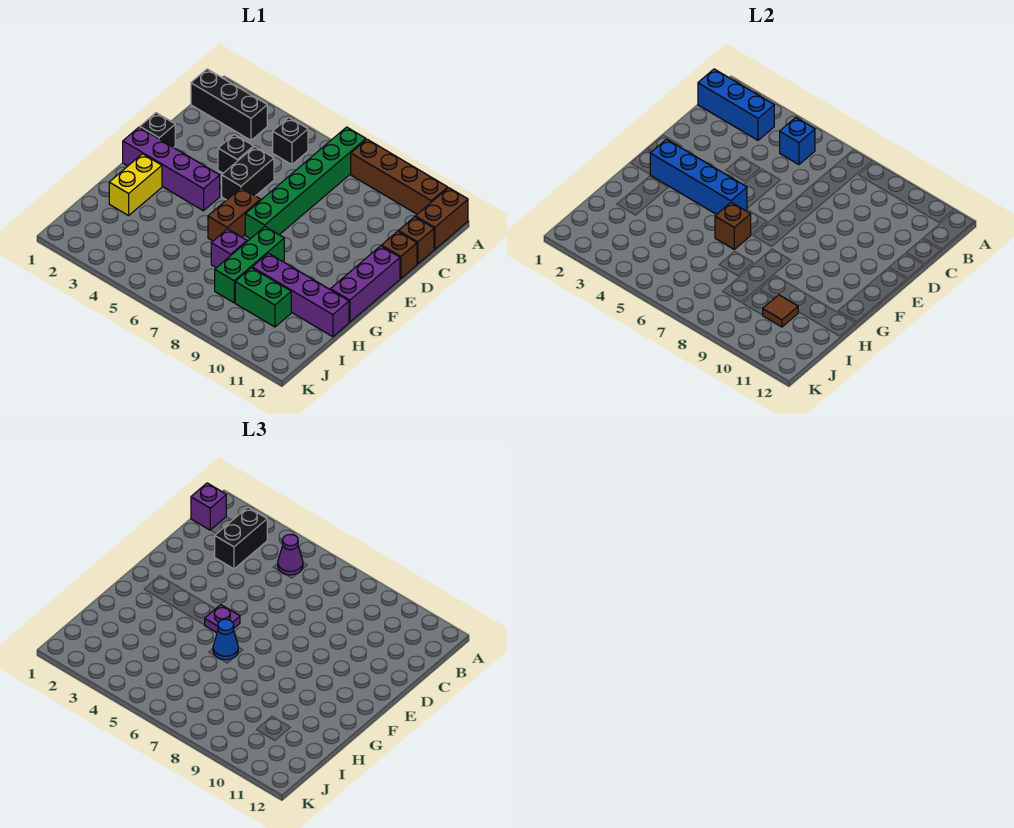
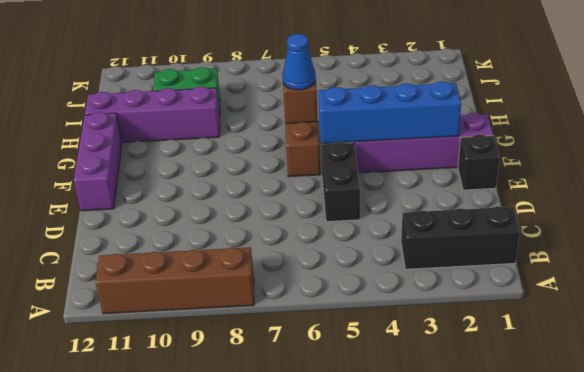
none -> green brick A7:F7 level 1
none -> brown brick A12:B12 level 1
none -> black brick B5 level 1

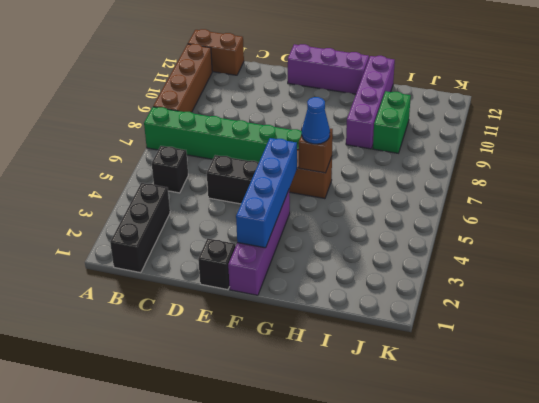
none -> brown brick C12 level 1
none -> black brick D4 level 1
none -> brown brick D12 level 1

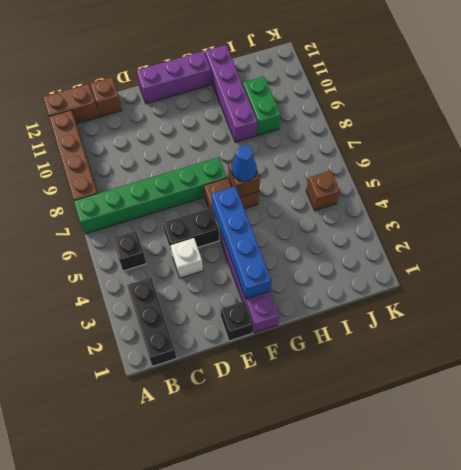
white brick D4 level 1 -> black brick D4 level 1
brown brick J5 level 1 -> brown brick D12 level 1
none -> yellow brick G2:H2 level 1
none -> green brick G8:I8 level 1
none -> purple brick H7 level 1

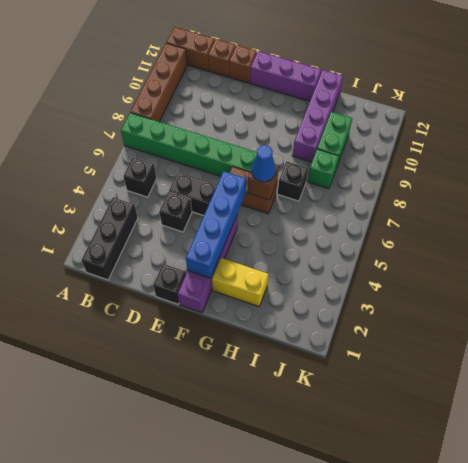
black brick H7 level 1 -> purple brick H7 level 1
green brick I8 level 1 -> green brick G8:I8 level 1
none -> blue brick B1:B3 level 2
none -> blue brick B5 level 2
none -> brown tile I10 level 2

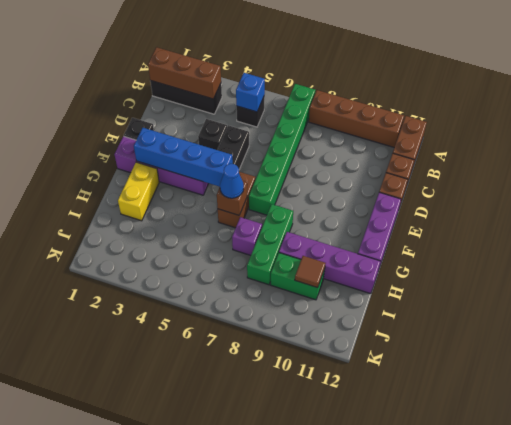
brown brick B1:B3 level 2 -> blue brick B1:B3 level 2
none -> purple brick B1 level 3
none -> black brick B3:C3 level 3
none -> purple cone B5 level 3

